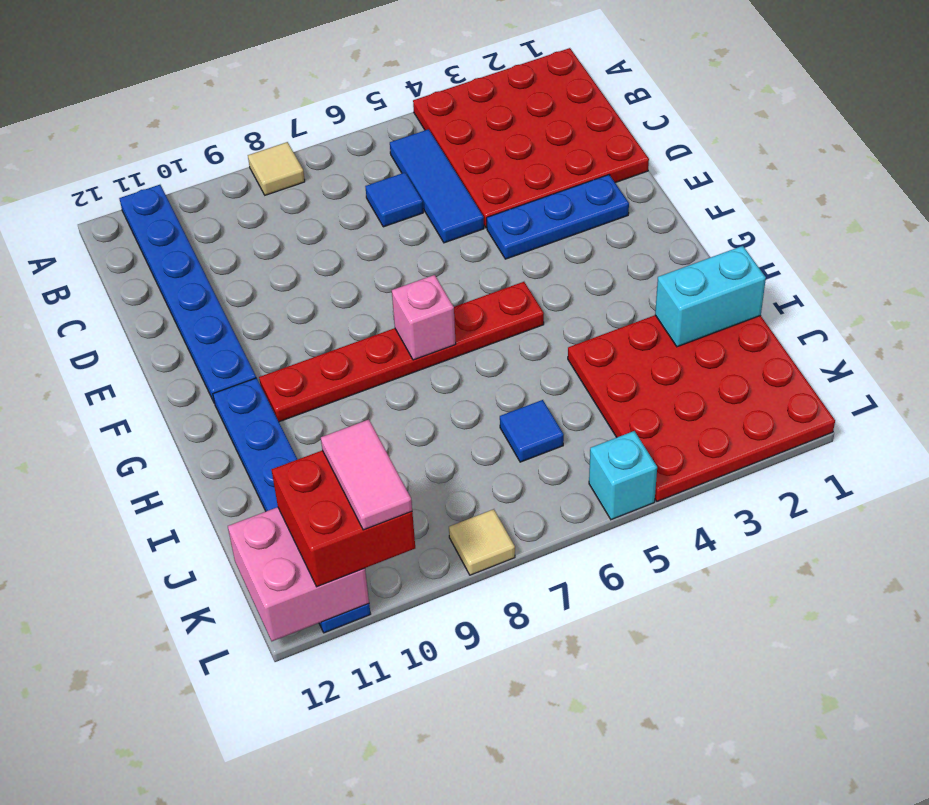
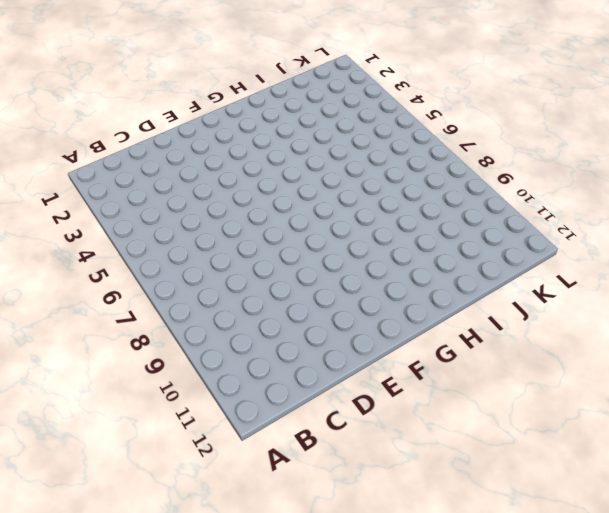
none -> red plate A1:D4 level 1
none -> tan tile A8 level 1
none -> blue plate A11:F11 level 1

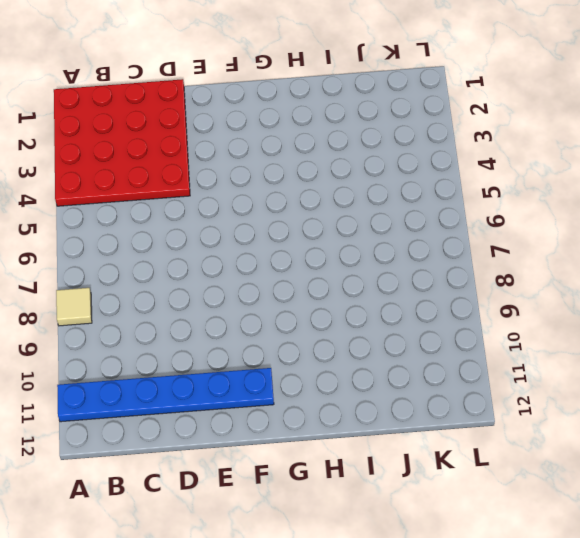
none -> blue tile B5:D5 level 1
none -> blue tile C6 level 1
none -> blue plate E2:E4 level 1

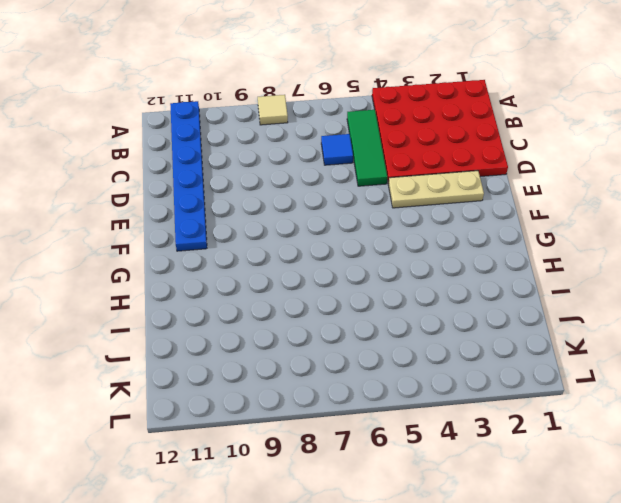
green tile B5:D5 level 1 -> blue tile B5:D5 level 1
tan plate E2:E4 level 1 -> blue plate E2:E4 level 1
none -> red plate G5:G10 level 1
none -> blue plate G11:L11 level 1
none -> red plate I1:L4 level 1

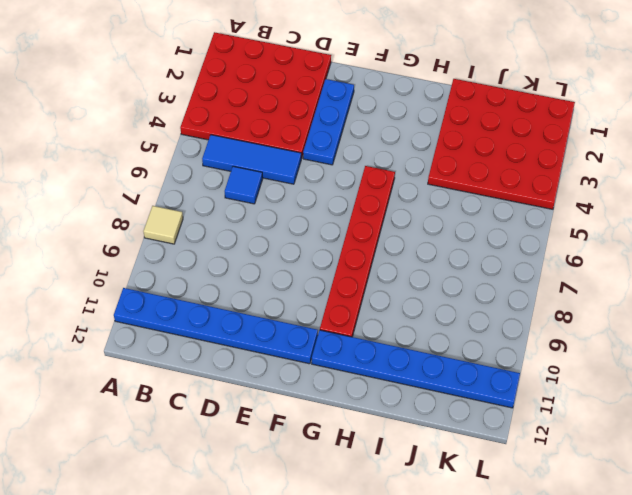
none -> blue tile J6 level 1
none -> cyan brick L5 level 1
none -> tan tile L8 level 1

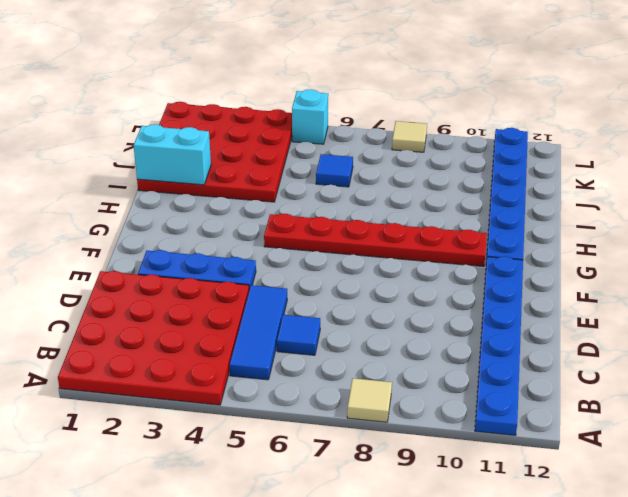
none -> pink brick G7 level 2
none -> pink brick K11:L12 level 2
none -> red brick K10:L11 level 3

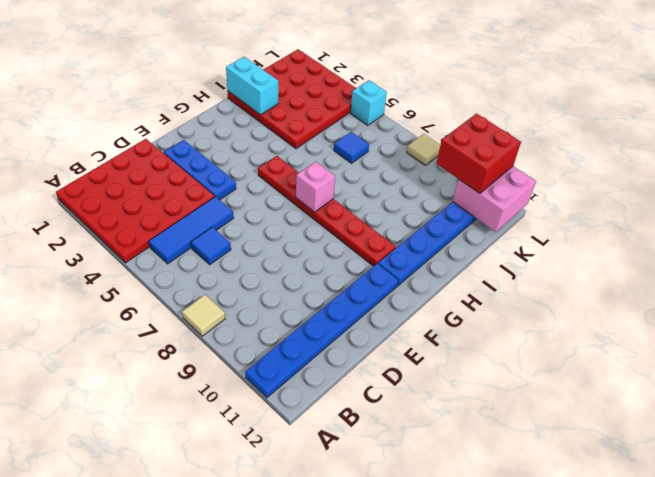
none -> pink tile K10:L10 level 4

